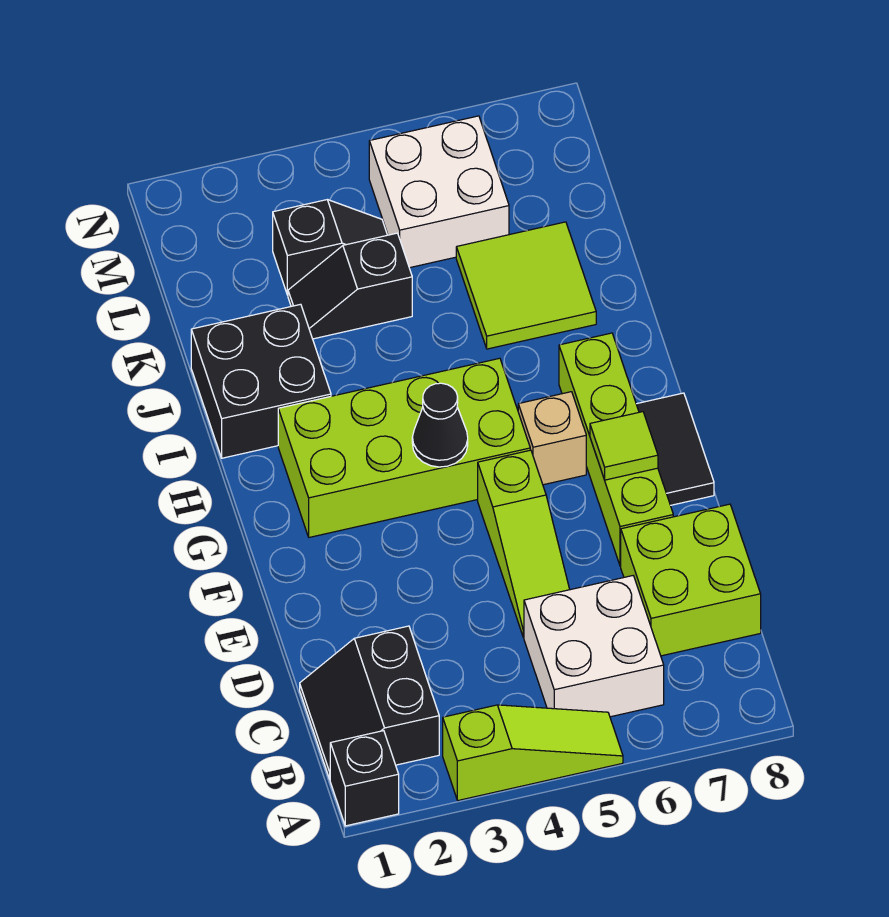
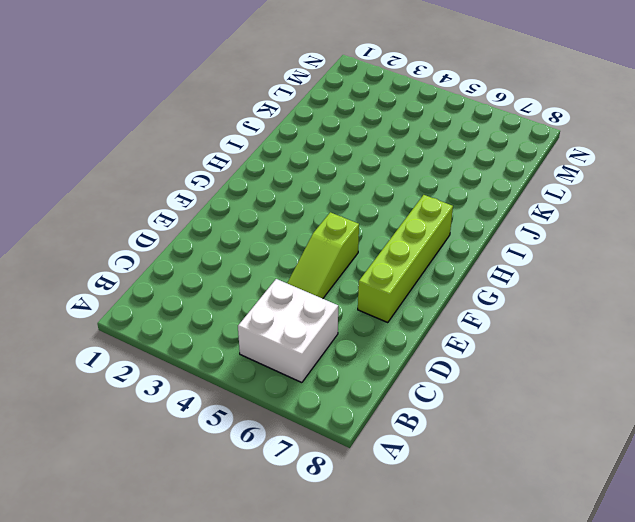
none -> black brick A1 level 1
none -> lime slope A3:A5 level 1 top 3
none -> black slope B1:C2 level 1 top 2

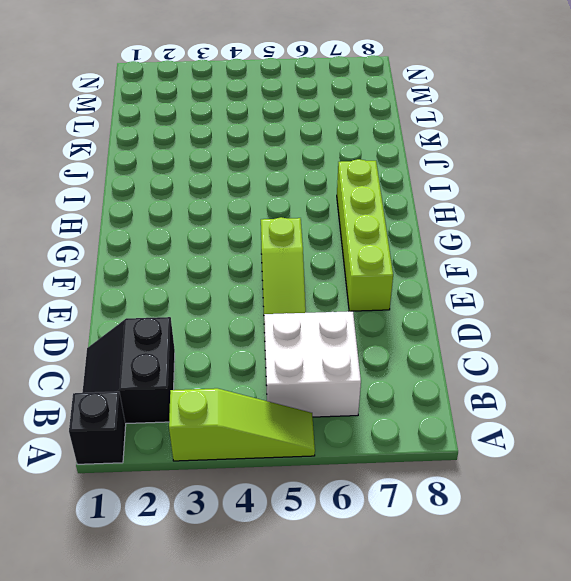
none -> lime brick C7:D8 level 1
none -> black tile F8:G8 level 1
none -> lime brick G2:H5 level 1

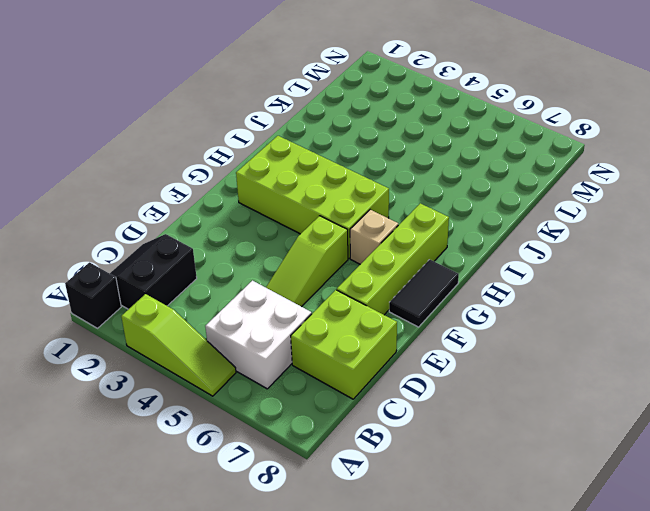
none -> black brick I1:J2 level 1
none -> lime tile J6:K7 level 1
none -> black slope K3:K4 level 1 top 4

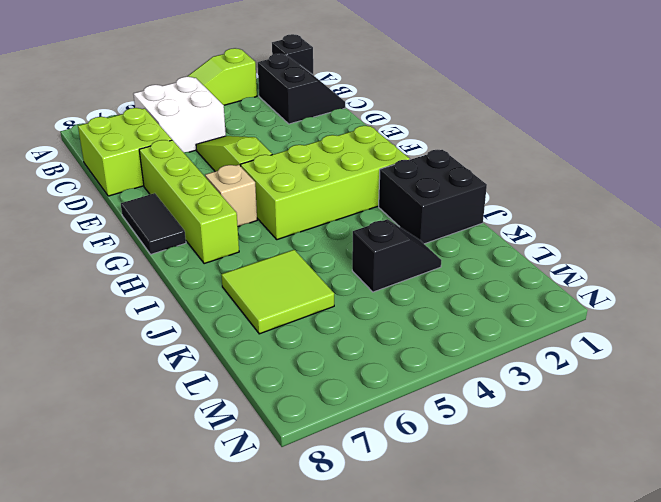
none -> black slope L3:L4 level 1 top 3
none -> white brick L5:M6 level 1
none -> lime tile F7 level 2

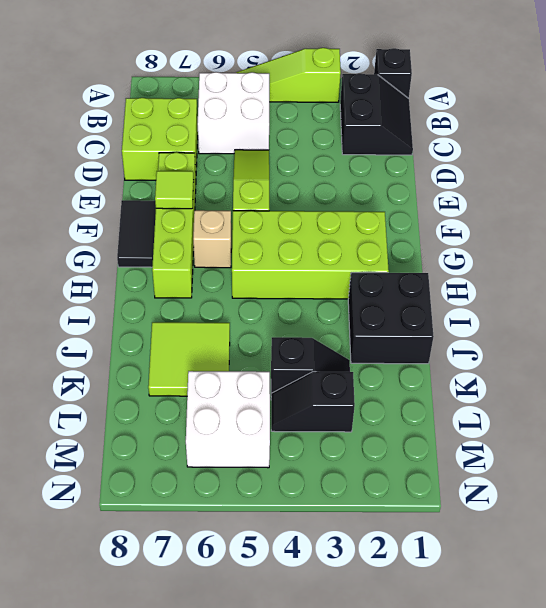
none -> black cone G4 level 2

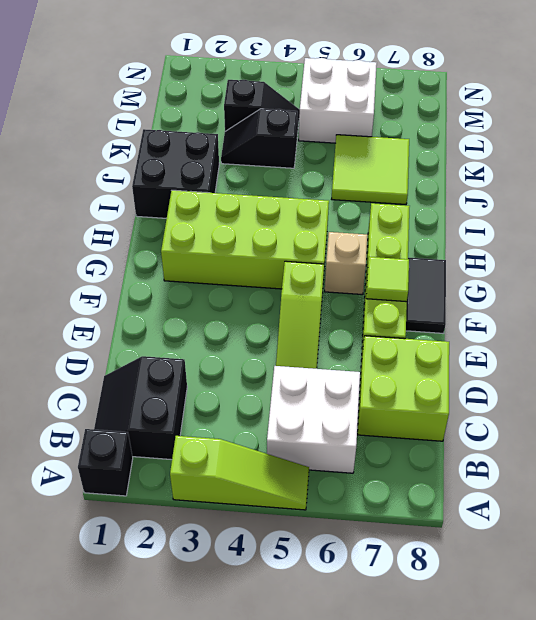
none -> black cone G4 level 2

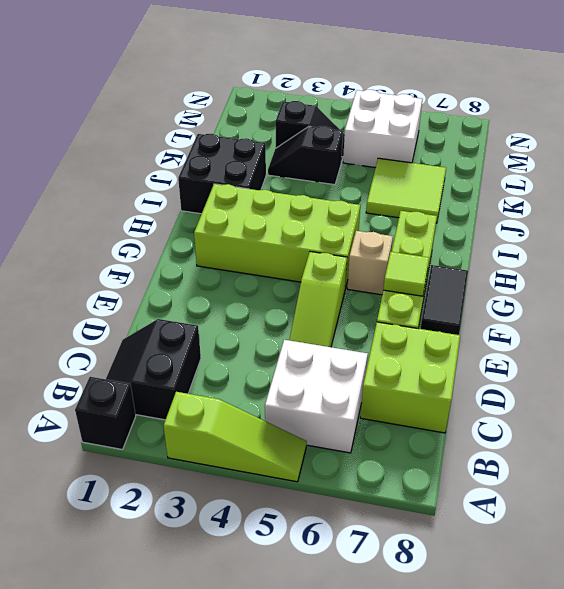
none -> black cone G4 level 2

